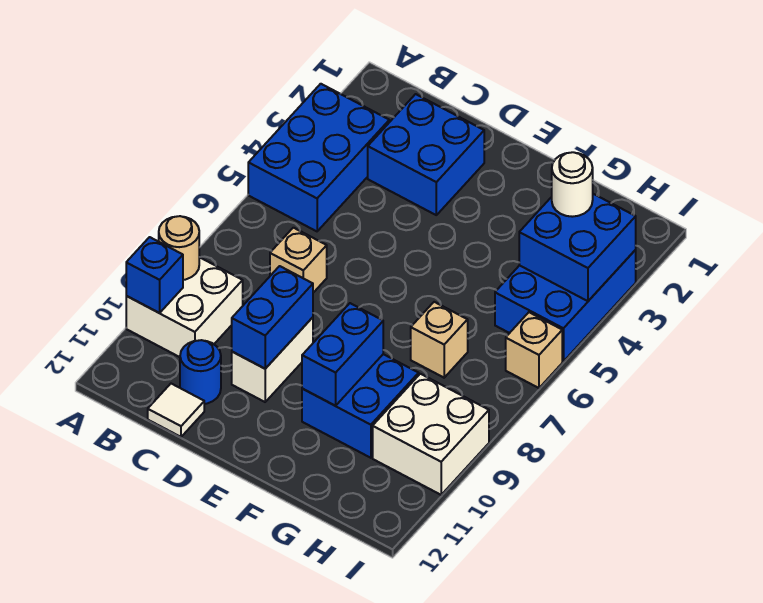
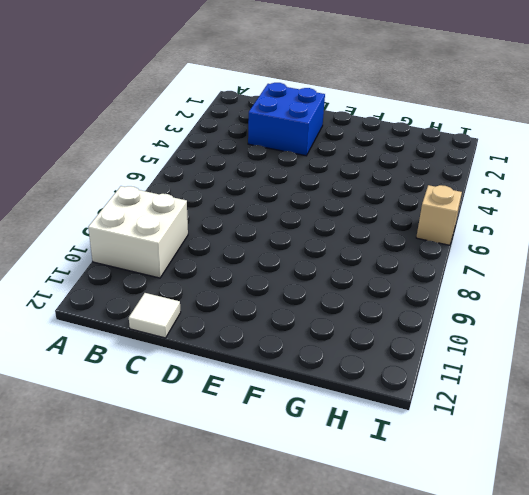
none -> blue brick A3:B5 level 1
none -> tan brick C7 level 1
none -> blue round brick C11 level 1

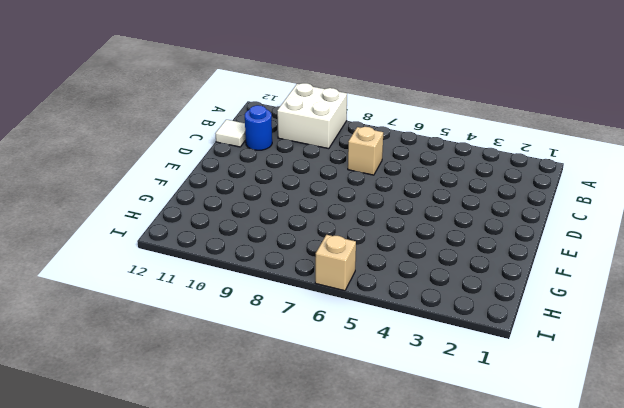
none -> blue brick A3:B5 level 1
none -> blue brick C2:D3 level 1
none -> white brick D9:D10 level 1

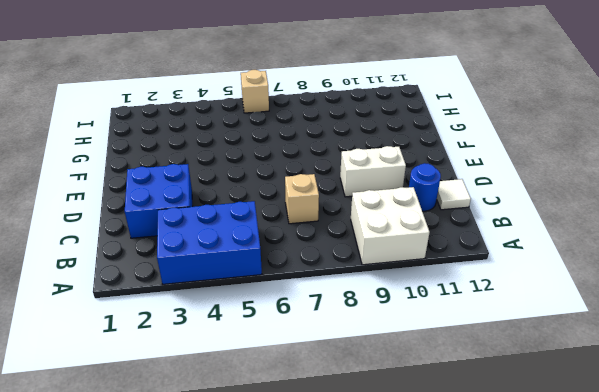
none -> blue brick F9:G10 level 1
none -> tan brick G7 level 1
none -> blue brick H3:I5 level 1

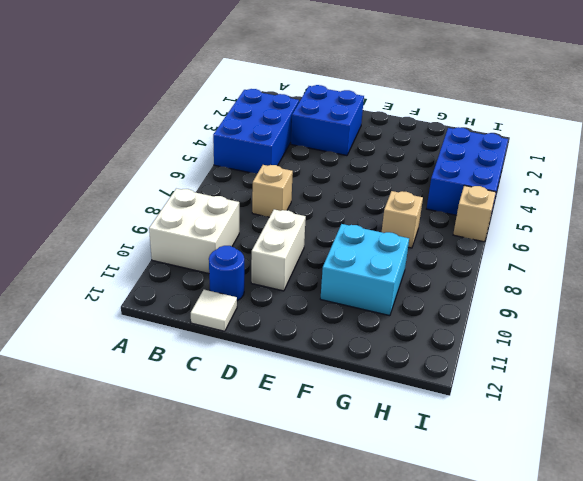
cyan brick F9:G10 level 1 -> blue brick F9:G10 level 1
none -> white brick H9:I10 level 1
none -> tan round brick A9 level 2
none -> blue brick A10 level 2

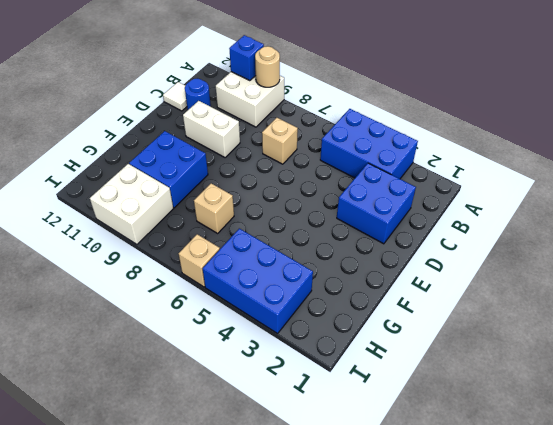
none -> blue brick D9:D10 level 2
none -> blue brick F9:F10 level 2
none -> blue brick H3:I4 level 2

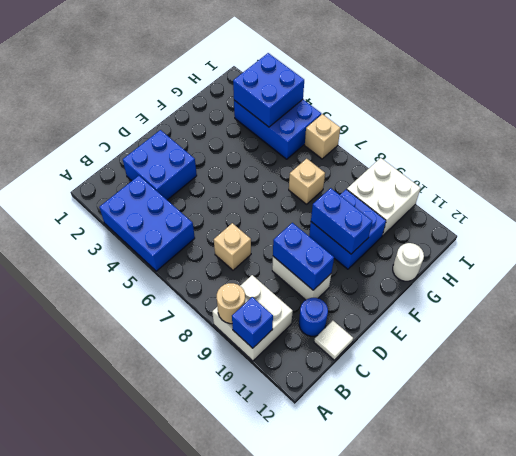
white round brick G12 level 1 -> white round brick H3 level 3

